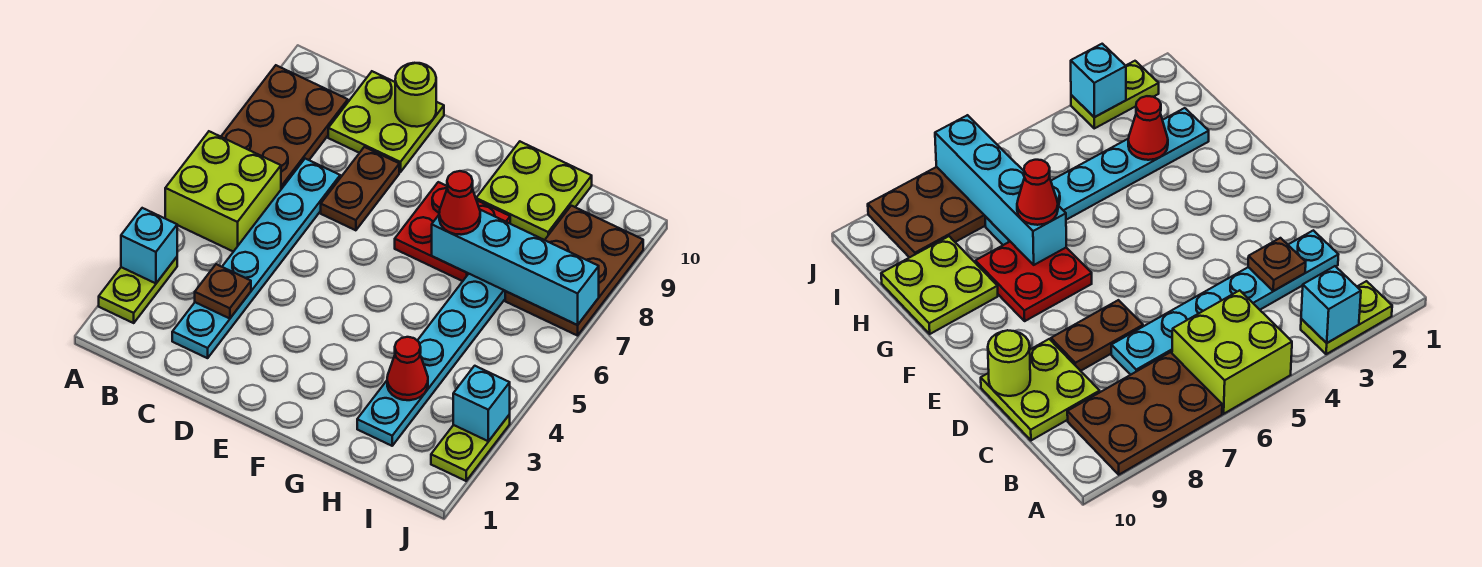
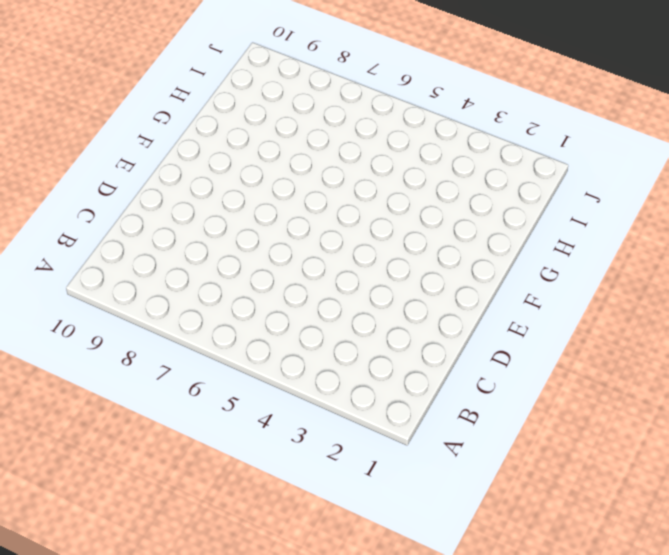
none -> lime plate A2:A3 level 1
none -> lime brick A5:B6 level 1
none -> brown plate A7:B9 level 1

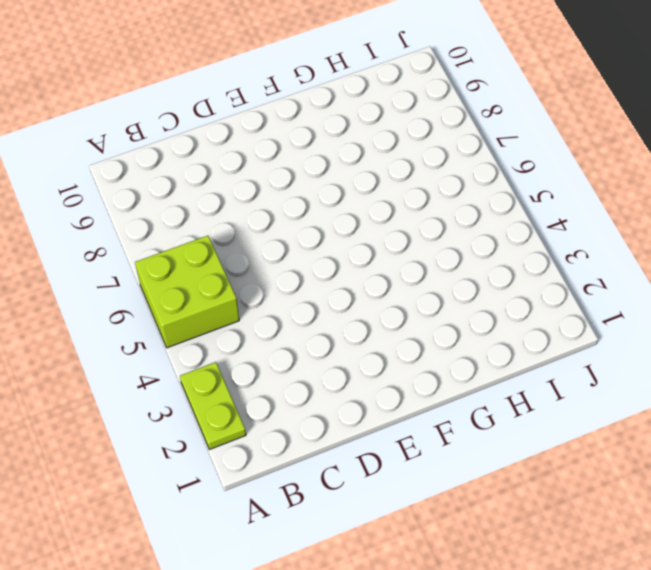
none -> brown plate A7:B9 level 1
none -> cyan plate C2:C7 level 1
none -> lime plate C9:D10 level 1

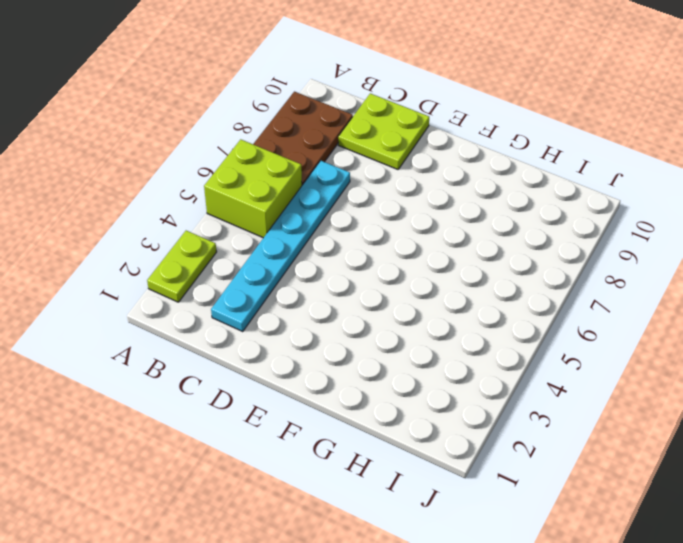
none -> brown plate D7:D8 level 1
none -> red plate F7:G8 level 1
none -> lime plate G9:H10 level 1

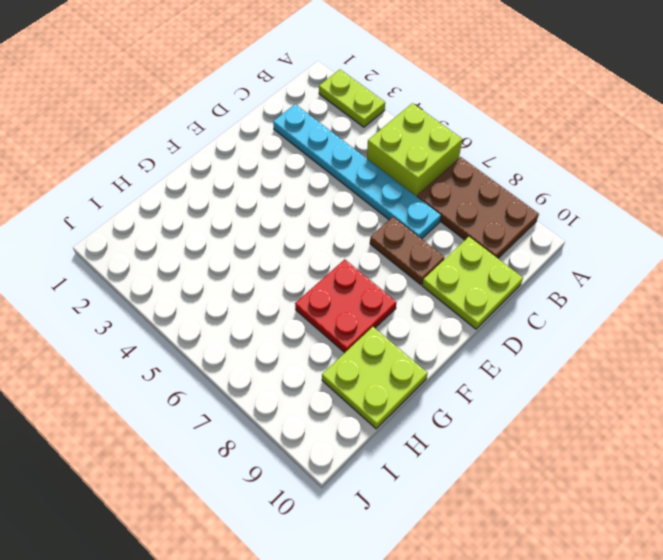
none -> cyan plate H2:H7 level 1
none -> brown plate I7:J9 level 1
none -> lime plate J2:J3 level 1

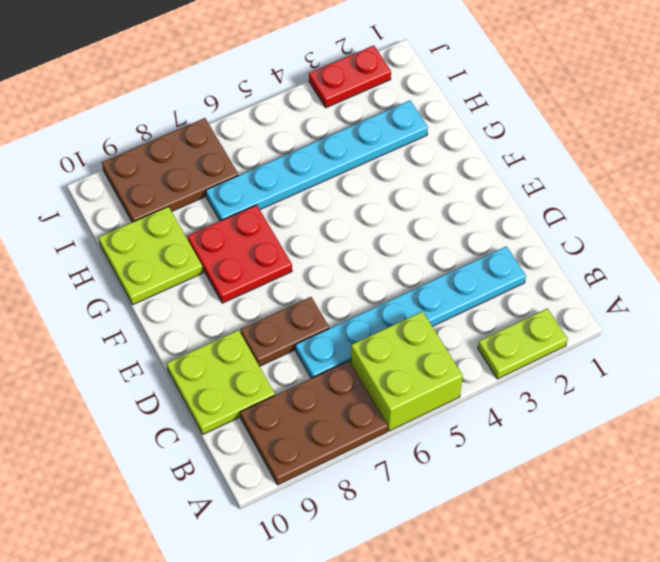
red plate J2:J3 level 1 -> lime plate J2:J3 level 1
none -> cyan brick A3 level 2
none -> brown plate C3 level 2
none -> lime round brick D10 level 2

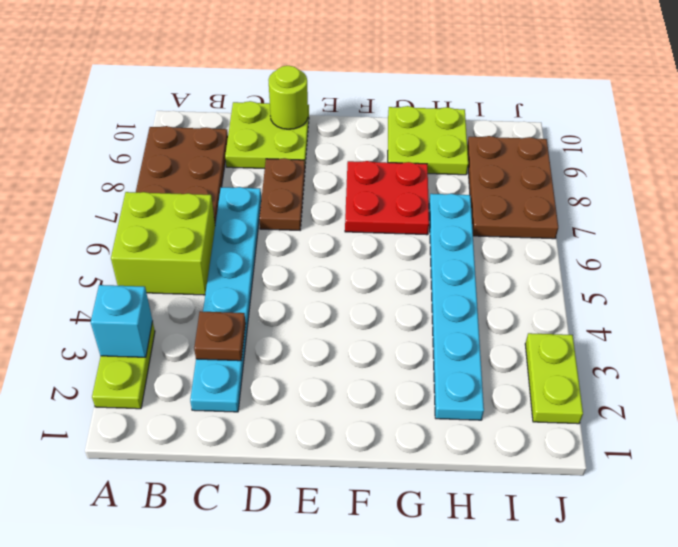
none -> cyan brick G7:J7 level 2
none -> red cone H3 level 2
none -> cyan brick J3 level 2

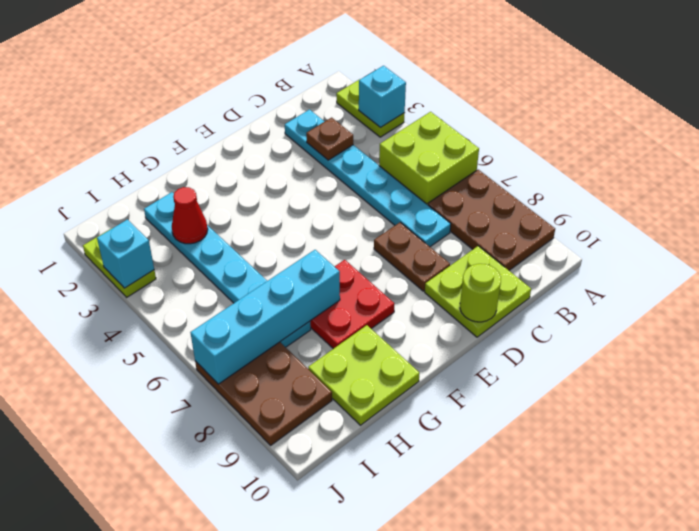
none -> red cone G7 level 3

